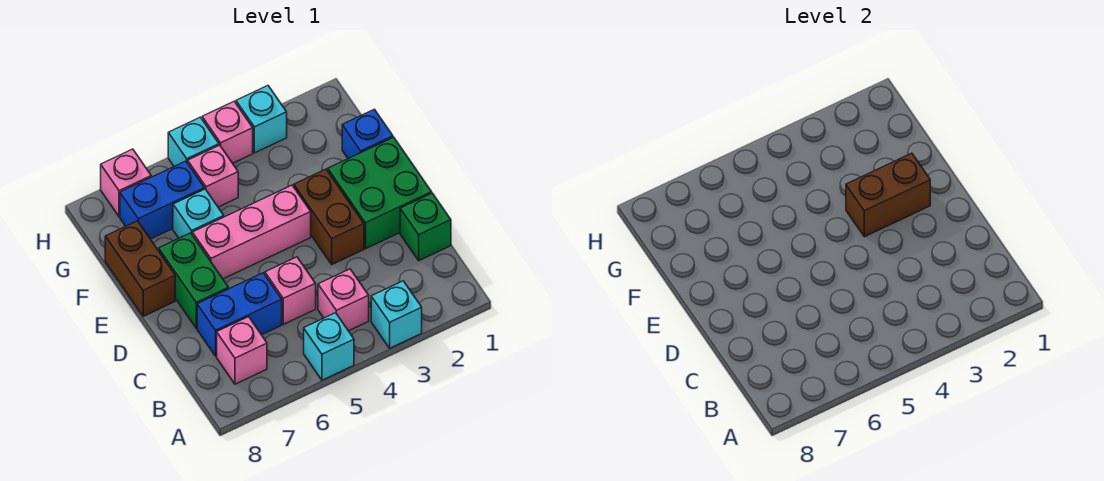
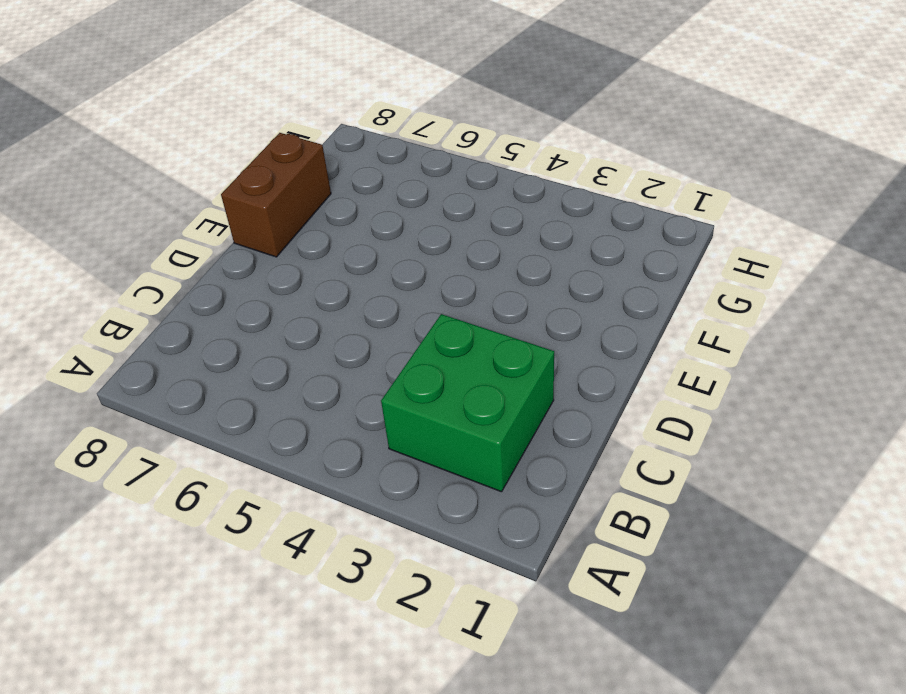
green brick B2:C3 level 1 -> green brick D1:E2 level 1
none -> cyan brick A3 level 1
none -> cyan brick A5 level 1
none -> pink brick B4 level 1

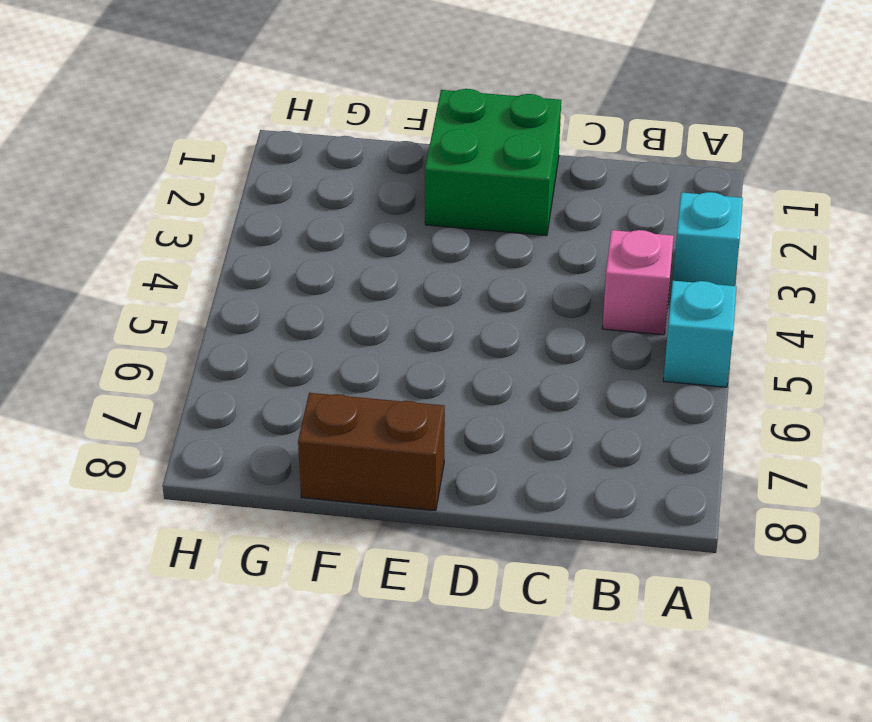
none -> pink brick B7 level 1
none -> green brick C1 level 1
none -> pink brick C5 level 1

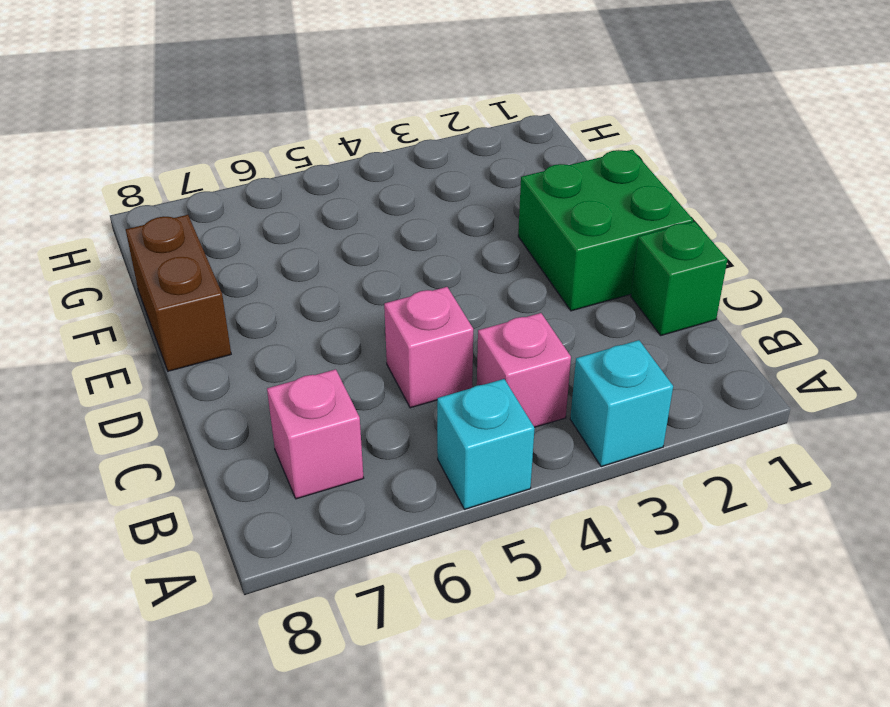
none -> blue brick C6:C7 level 1
none -> brown brick D3:E3 level 1
none -> green brick D7:E7 level 1

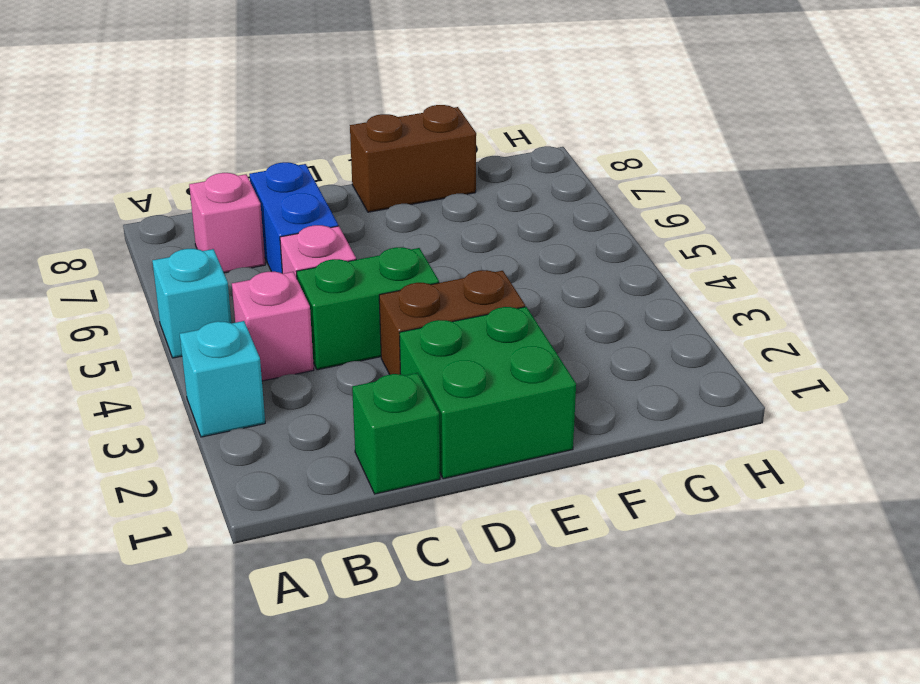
green brick C4:D4 level 1 -> green brick D7:E7 level 1
none -> pink brick E4:E6 level 1
none -> blue brick F1 level 1
none -> cyan brick F6 level 1

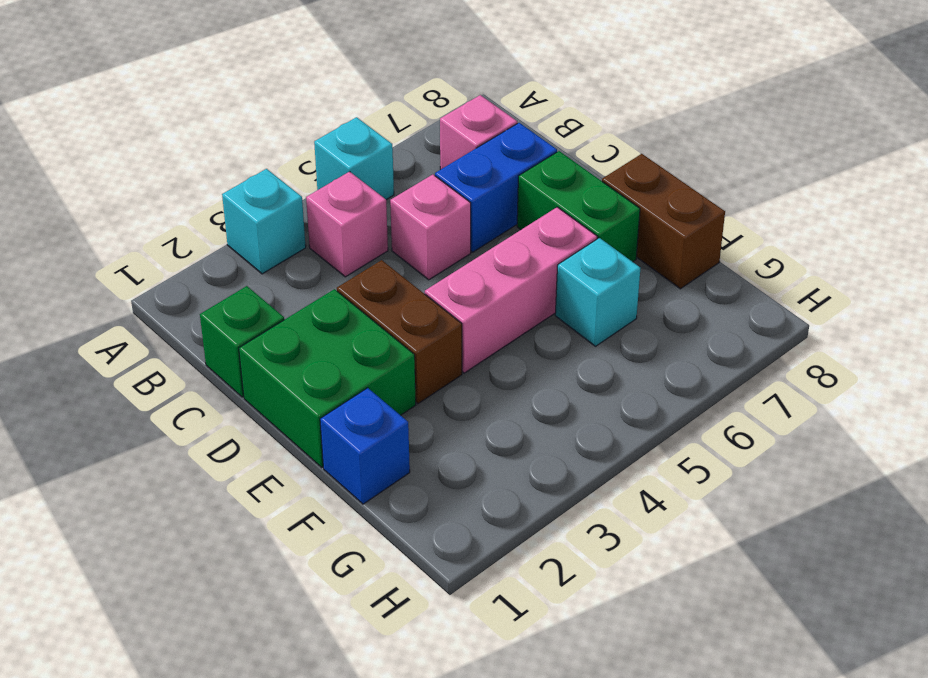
none -> pink brick G5 level 1
none -> blue brick G6:G7 level 1
none -> cyan brick H3 level 1

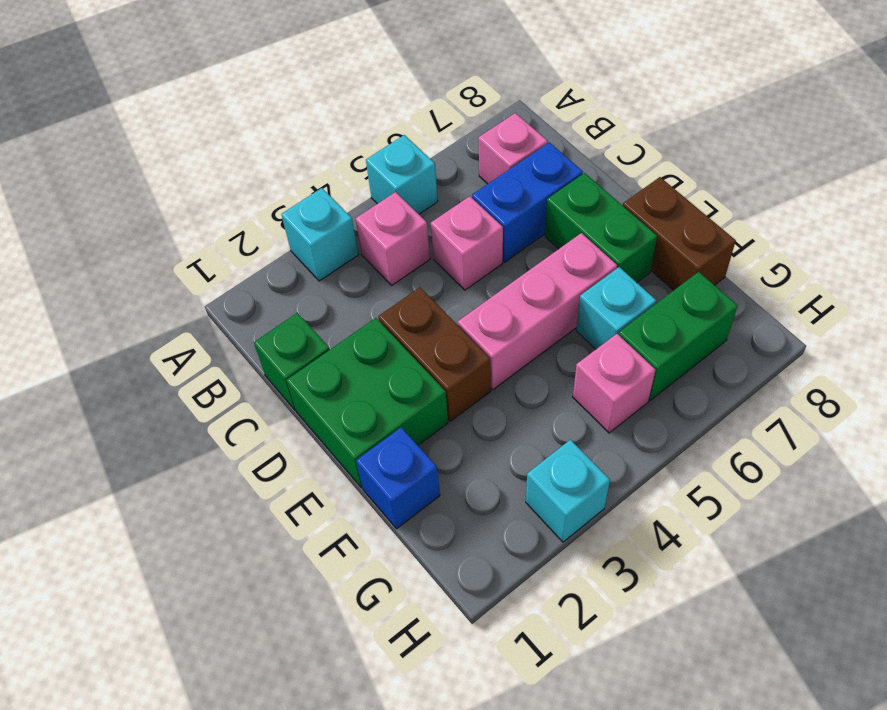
green brick G6:G7 level 1 -> blue brick G6:G7 level 1
none -> pink brick H4 level 1
none -> cyan brick H5 level 1
none -> pink brick H7 level 1

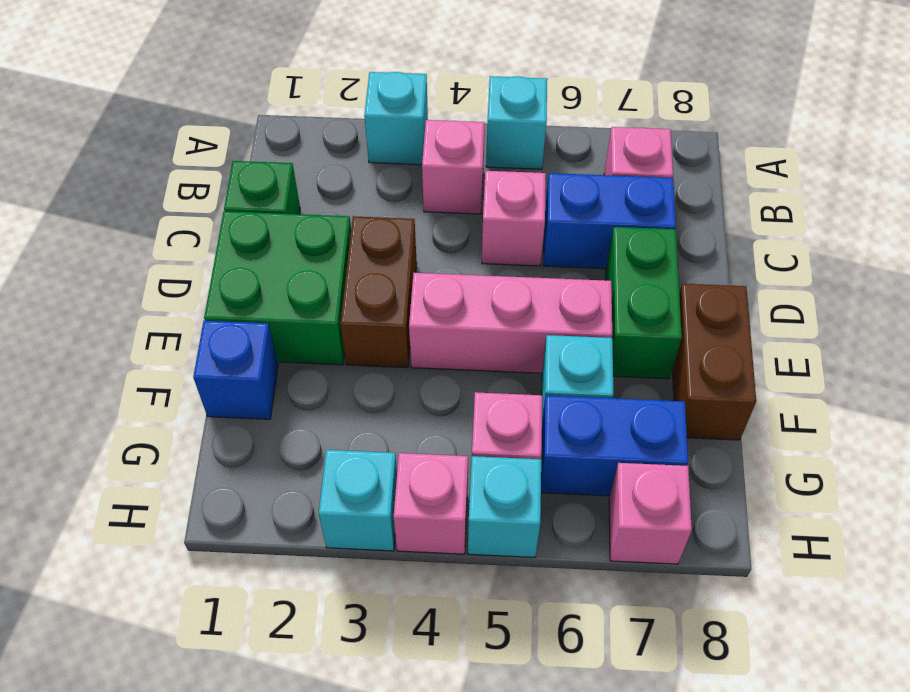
none -> brown brick E2:E3 level 2

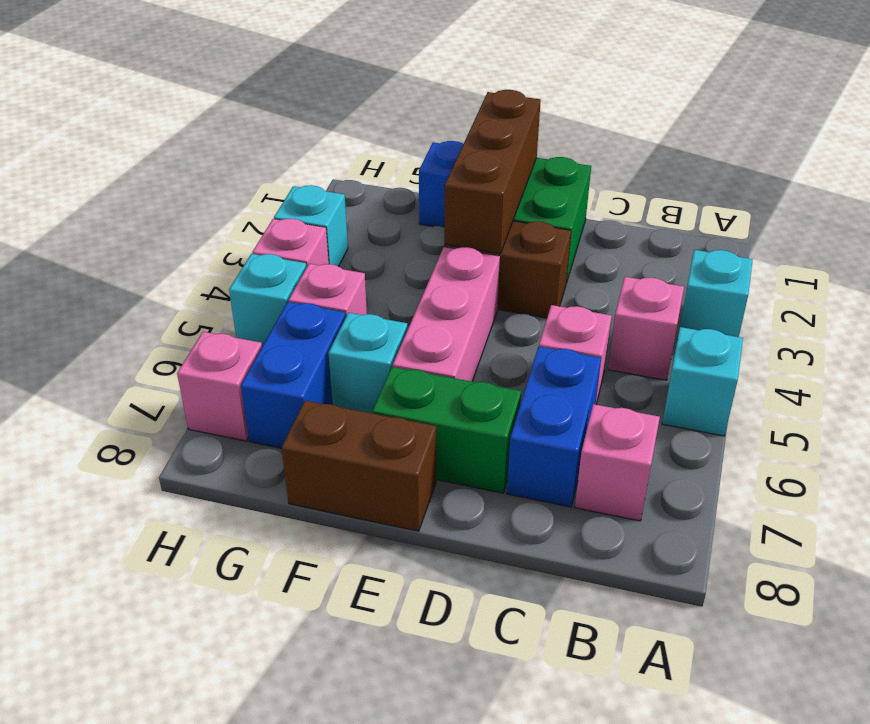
brown brick E1:E3 level 2 -> brown brick E2:E3 level 2
none -> green brick C1 level 1

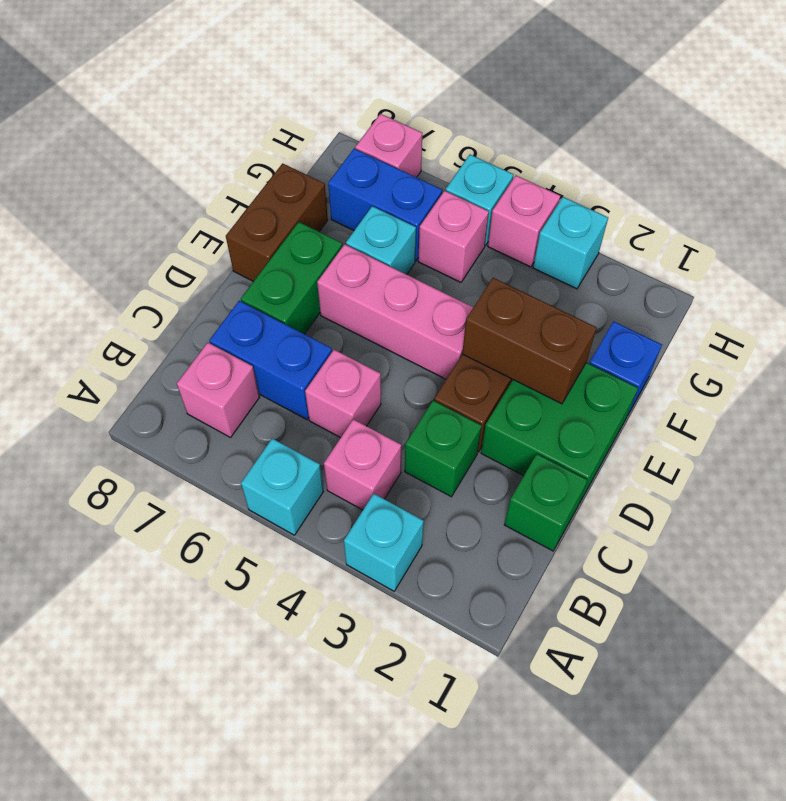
green brick C3 level 1 -> none

